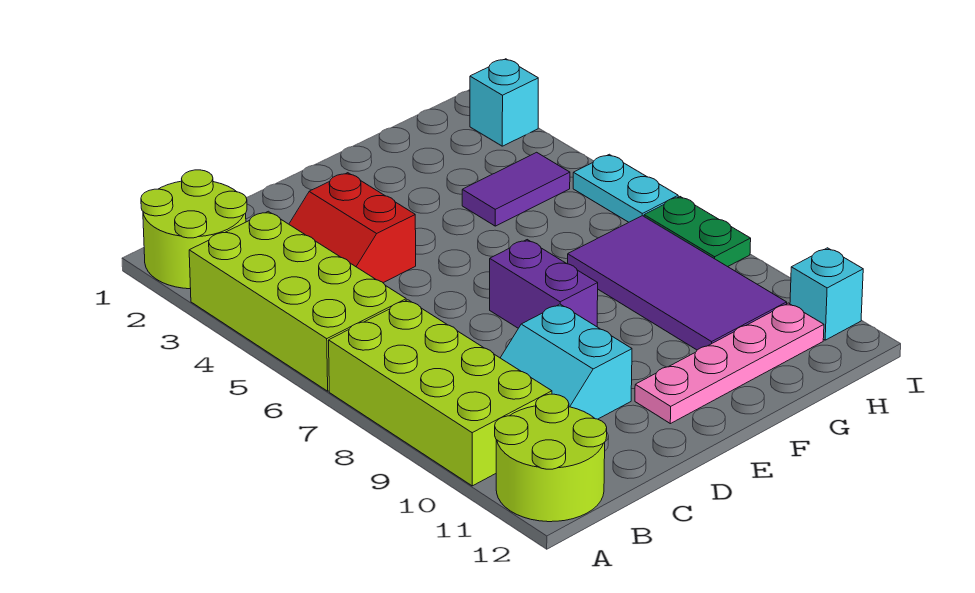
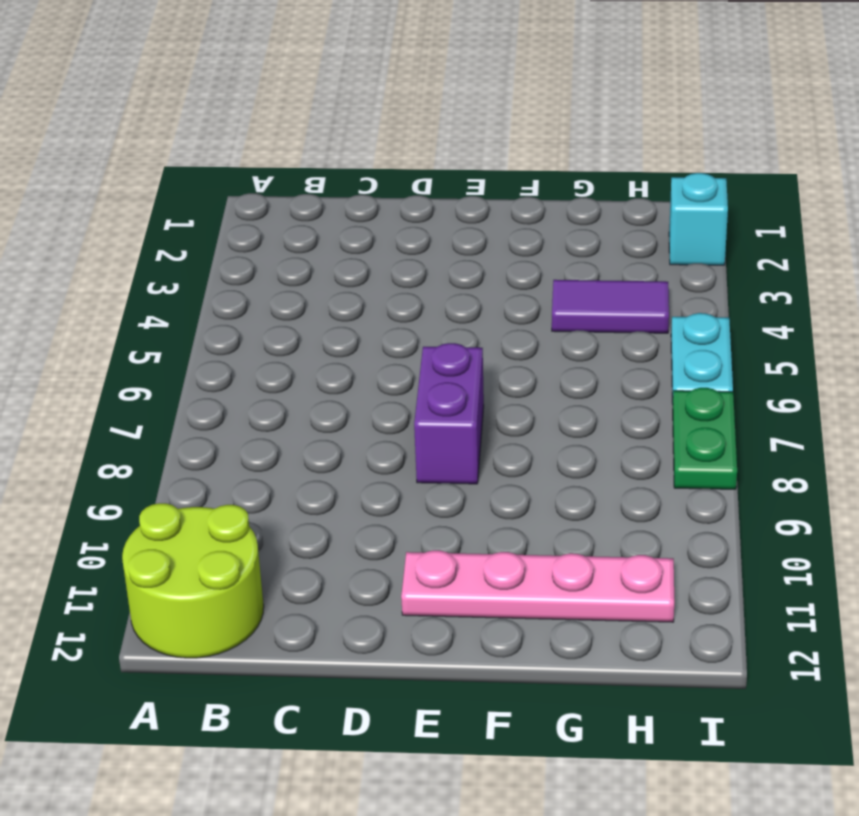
none -> lime round brick A1:B2 level 1
none -> lime brick A3:B6 level 1
none -> lime brick A7:B10 level 1

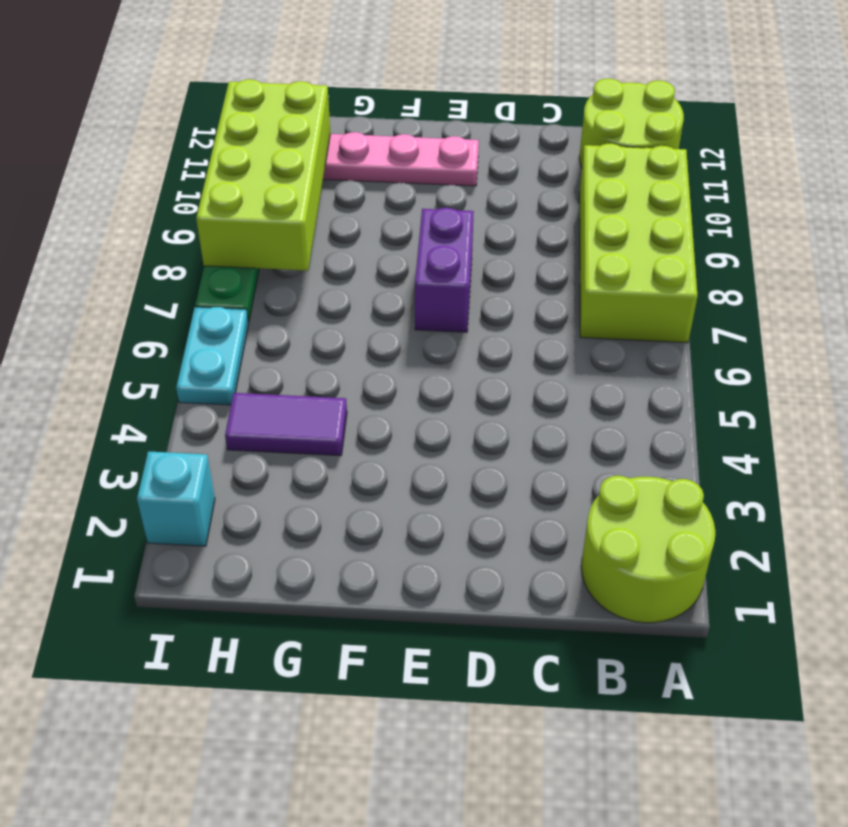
lime brick H8:I11 level 2 -> lime brick A3:B6 level 1
none -> red slope C3:D4 level 1 top D
none -> cyan slope C9:D10 level 1 top D
none -> purple tile G7:H10 level 1

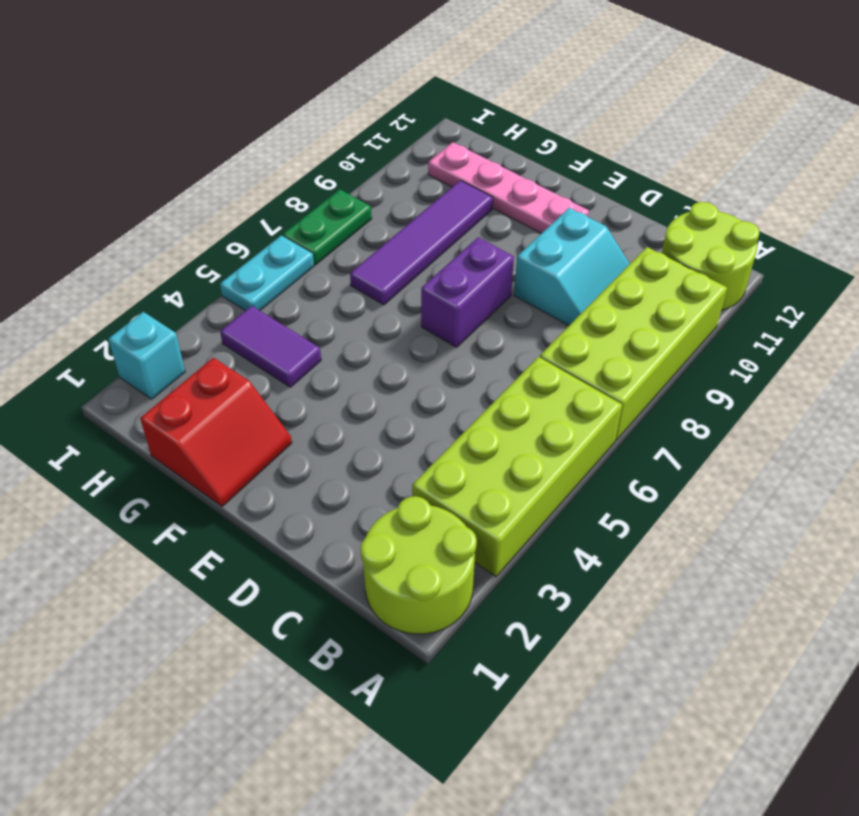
red slope F1:G2 level 1 top G -> red slope C3:D4 level 1 top D
purple tile G7:G10 level 1 -> purple tile G7:H10 level 1
none -> cyan brick I11 level 1

